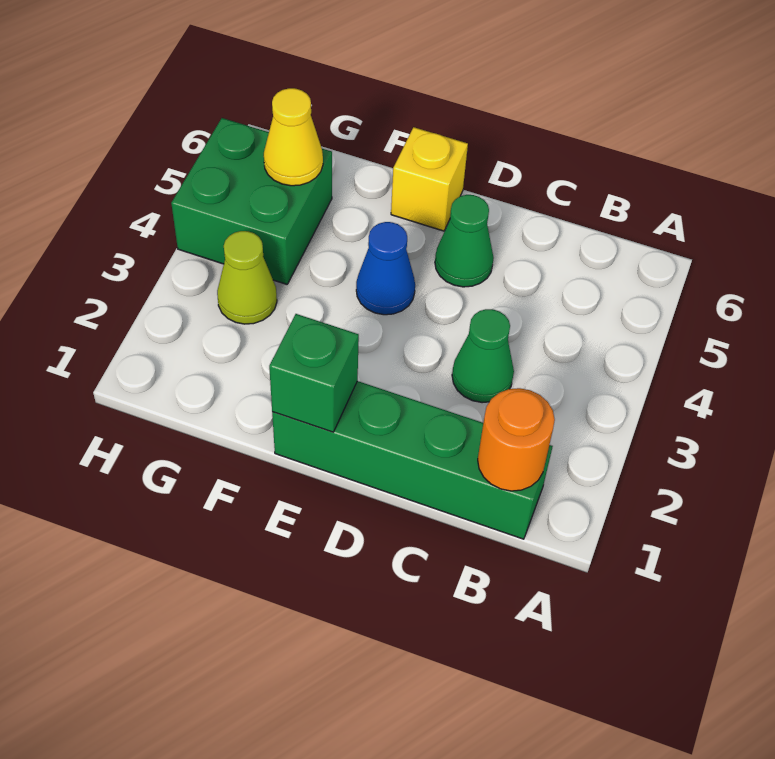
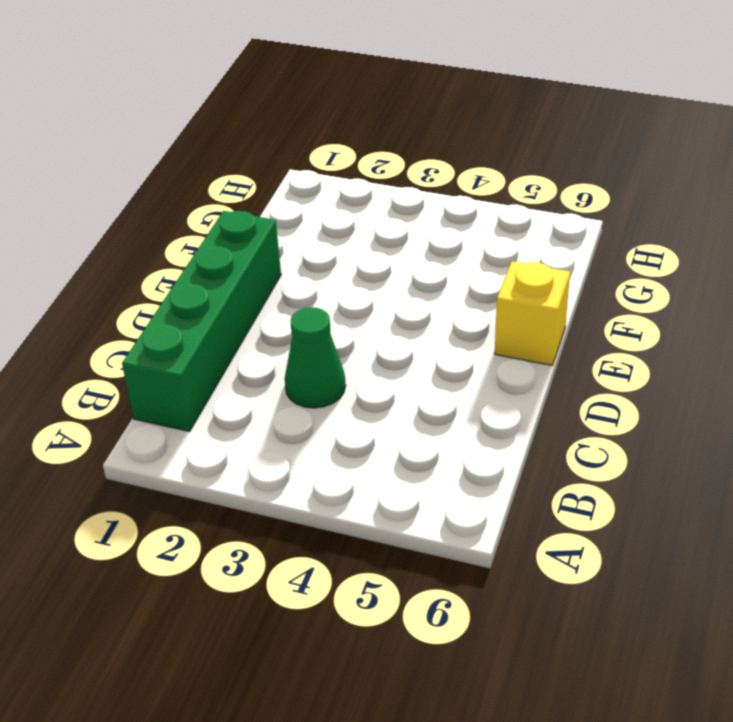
none -> green cone D5 level 1
none -> blue cone E4 level 1

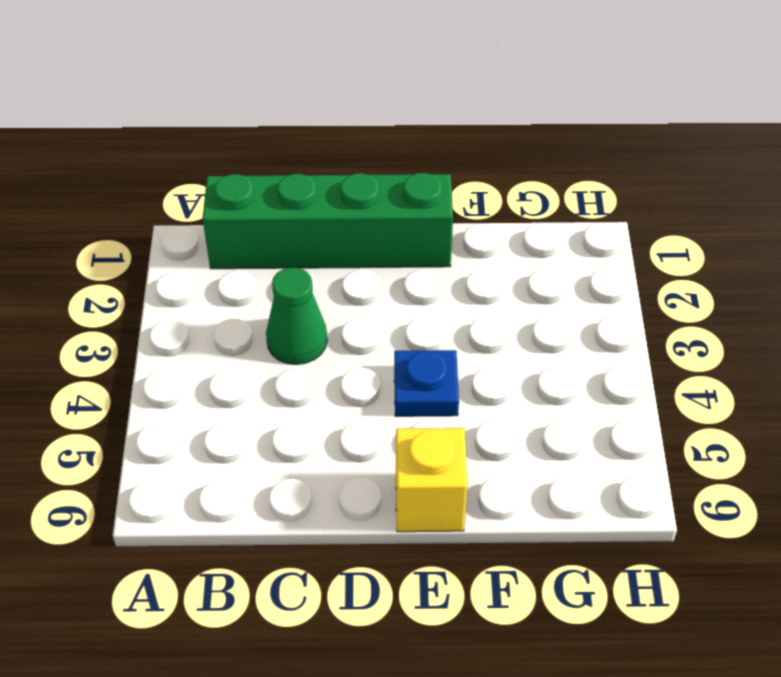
blue plate E4 level 1 -> blue cone E4 level 1
none -> green cone D5 level 1
none -> lime cone G3 level 1

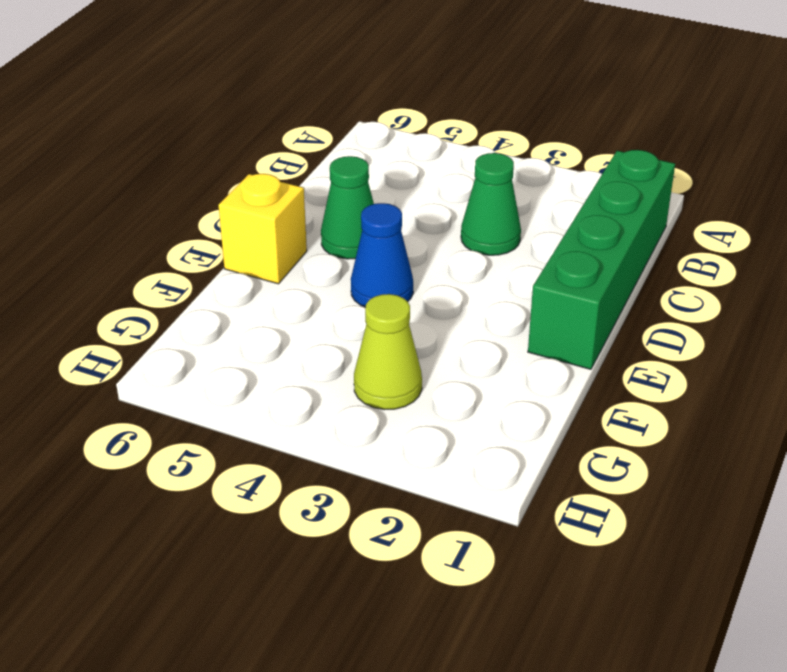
none -> green brick G4:H5 level 1
none -> orange round brick B1 level 2

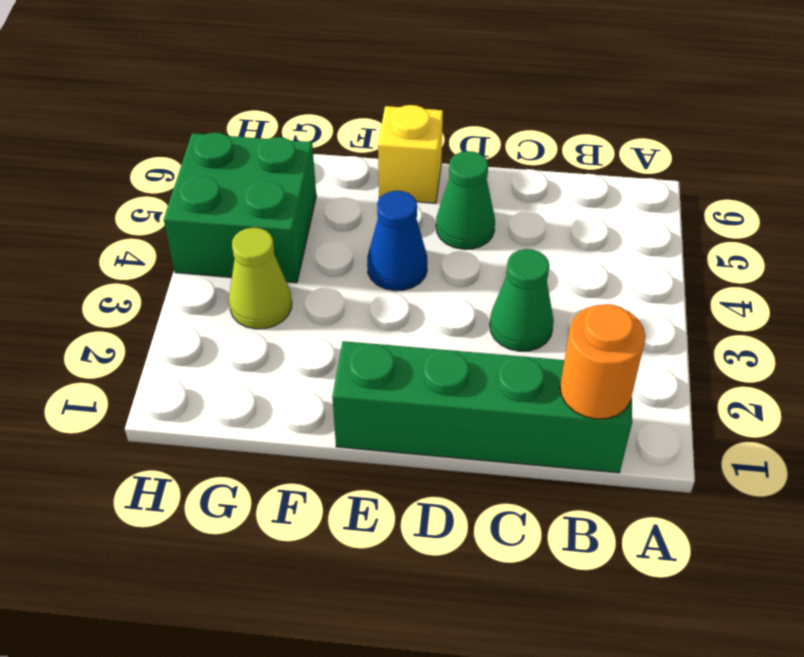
none -> green brick E1 level 2
none -> yellow cone G5 level 2

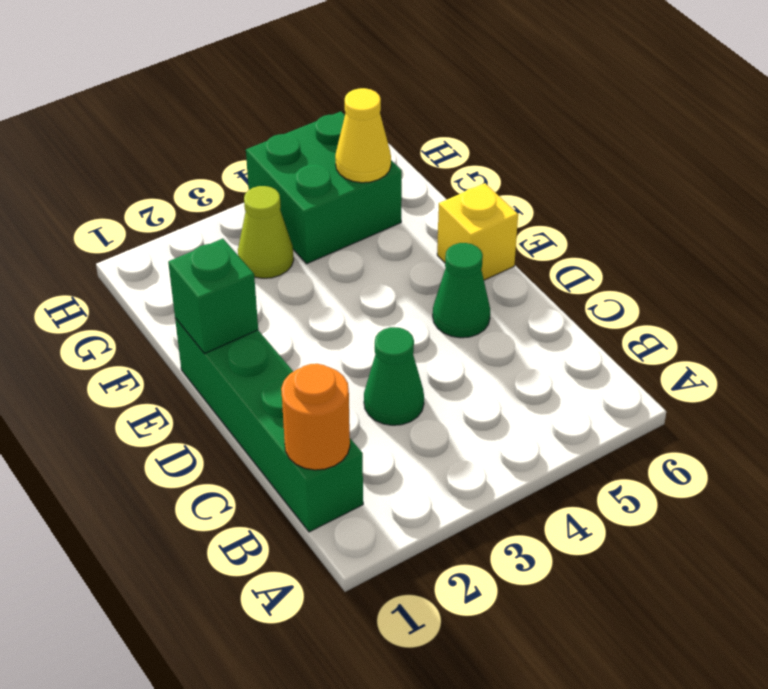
none -> blue cone E4 level 1

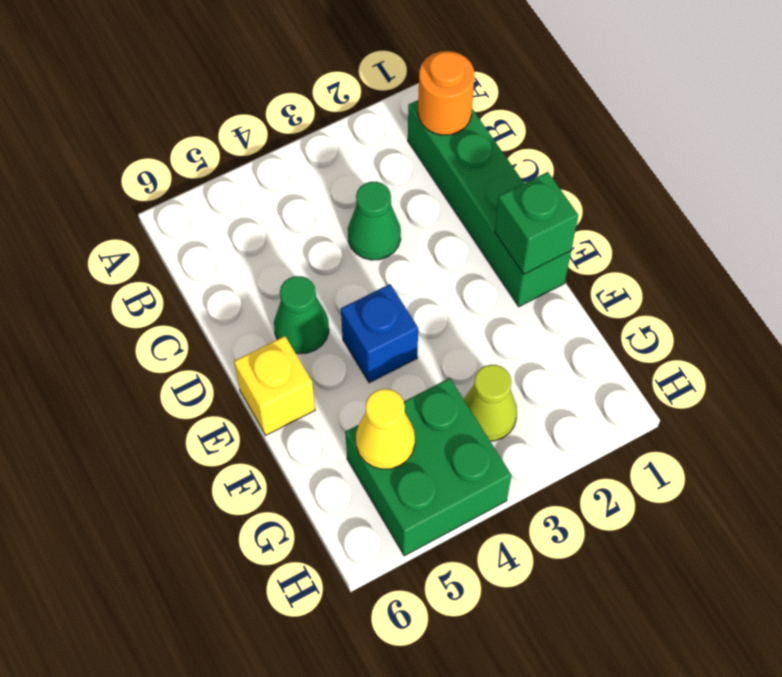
blue brick E4 level 1 -> blue cone E4 level 1

